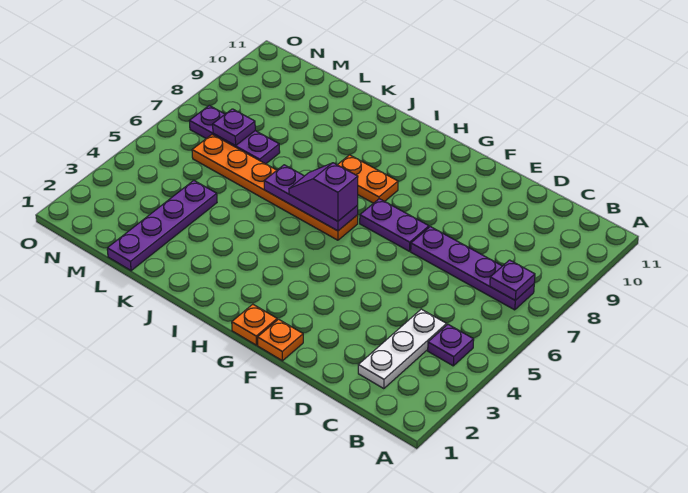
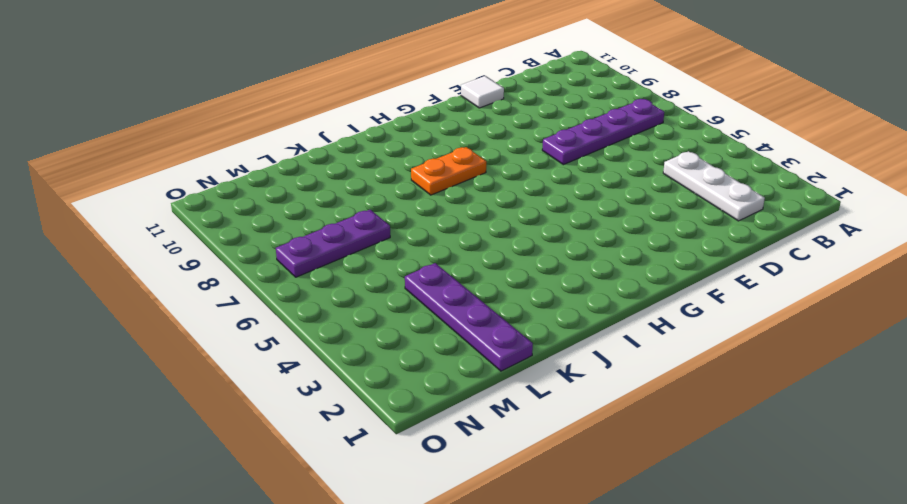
white tile E11 level 1 -> none
none -> purple plate B4 level 1
none -> orange plate F1 level 1
none -> purple plate F7:G7 level 1

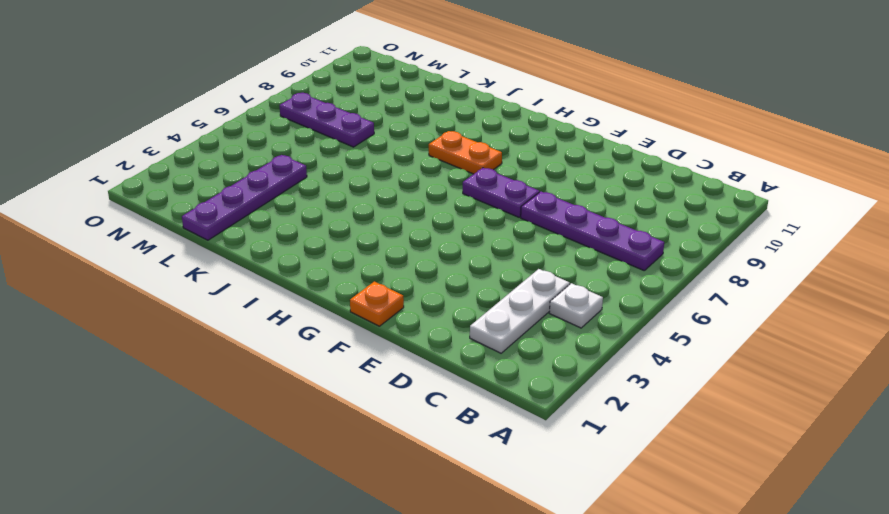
white plate B4 level 1 -> purple plate B4 level 1
none -> orange plate G1 level 1
none -> orange plate H6:M6 level 1
none -> purple plate B7 level 2

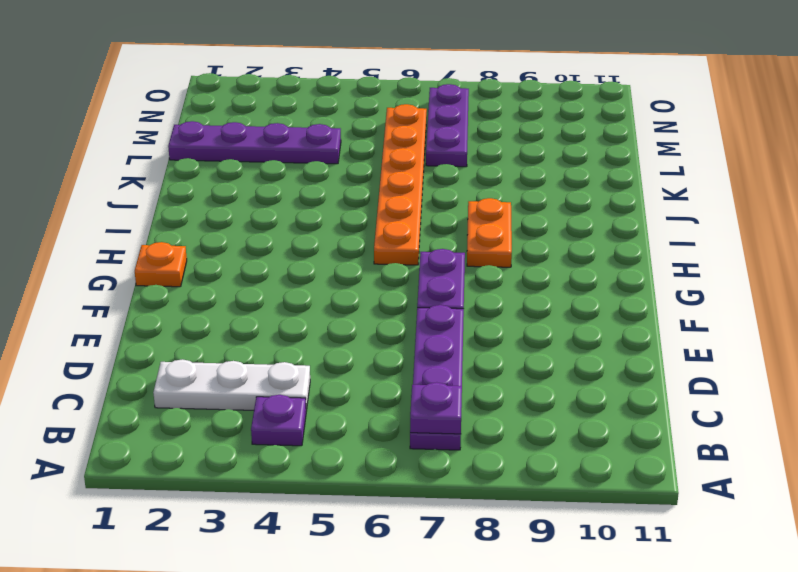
none -> orange plate F1 level 1
none -> purple plate H6:J6 level 2
none -> purple plate M7 level 2

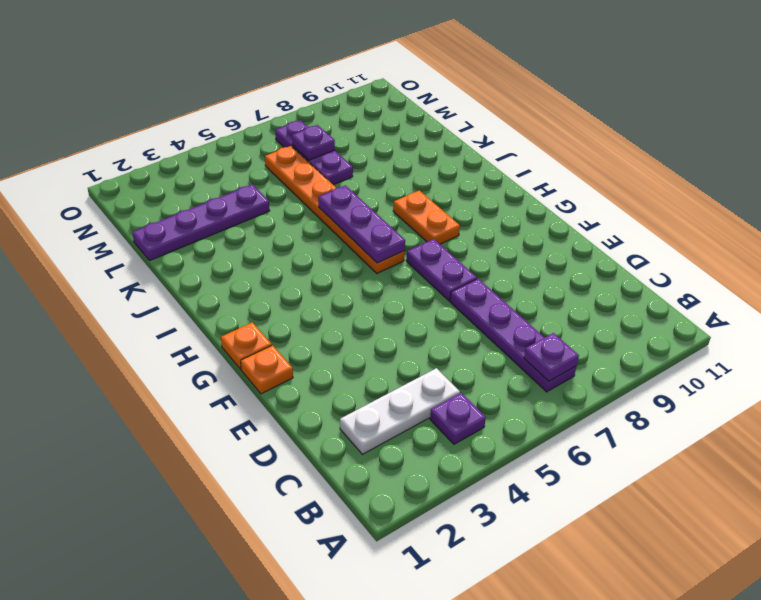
none -> purple slope H6:I6 level 3 top H

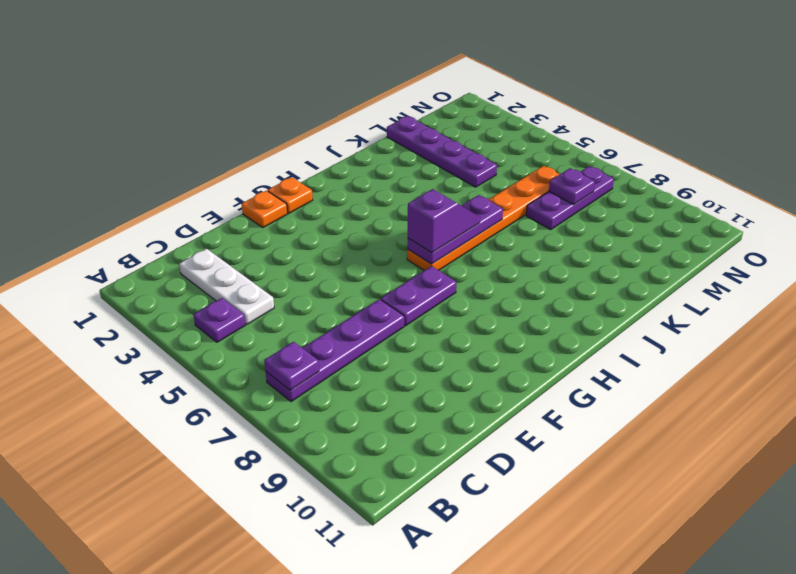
none -> orange plate H8:I8 level 1

